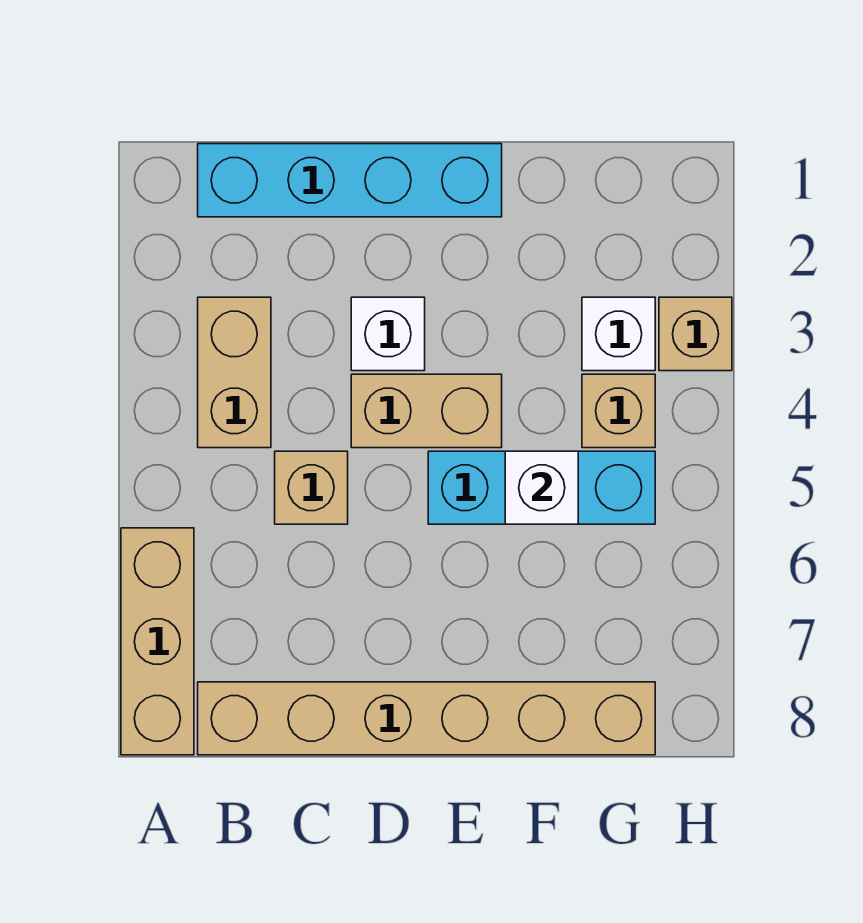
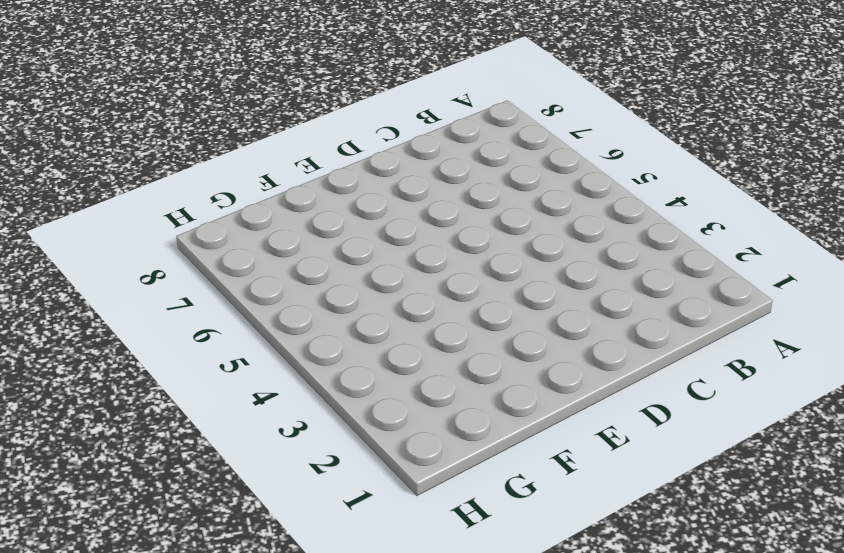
none -> tan brick A6:A8 level 1
none -> cyan brick B1:E1 level 1
none -> tan brick B3:B4 level 1

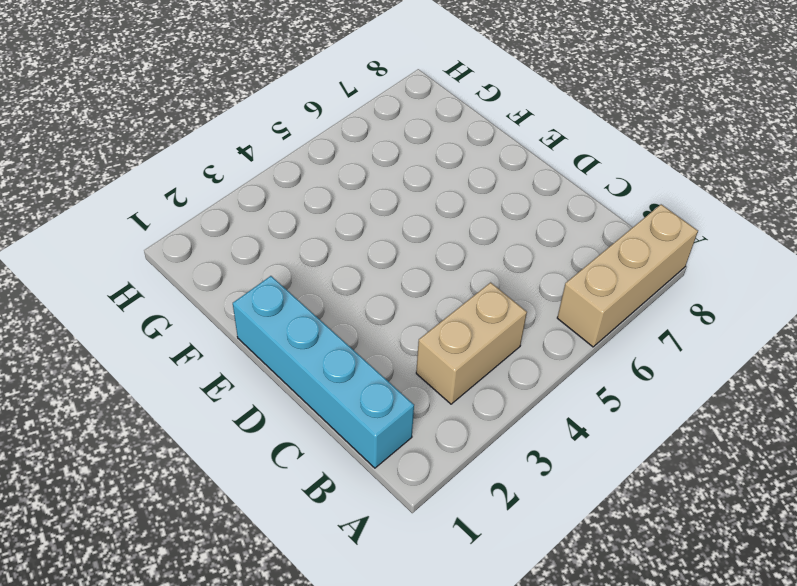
none -> tan brick B8:G8 level 1
none -> tan brick C5 level 1
none -> white brick D3 level 1

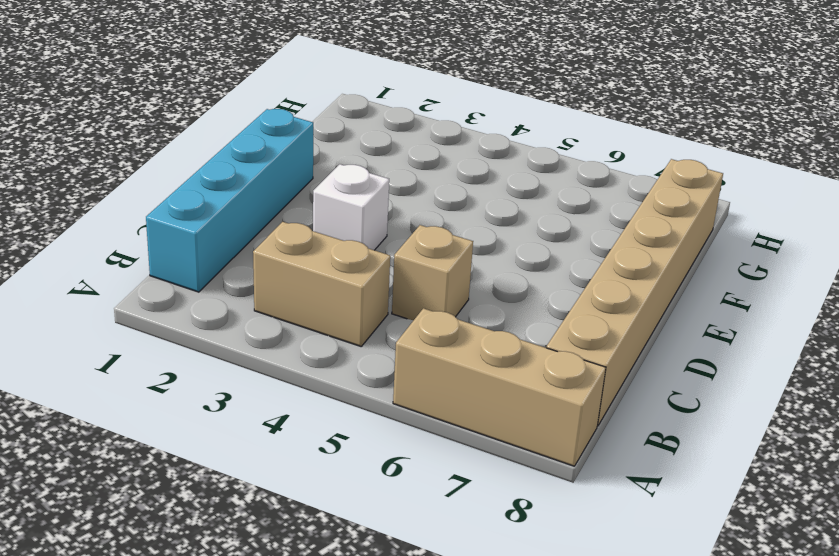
none -> tan brick D4:E4 level 1
none -> cyan brick E5:G5 level 1
none -> white brick G3 level 1

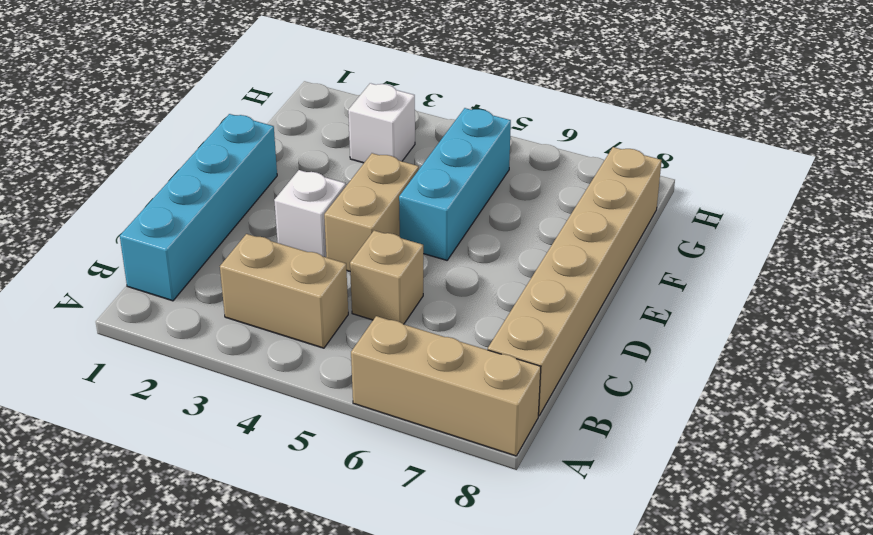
none -> tan brick G4 level 1
none -> tan brick H3 level 1
none -> white brick F5 level 2

